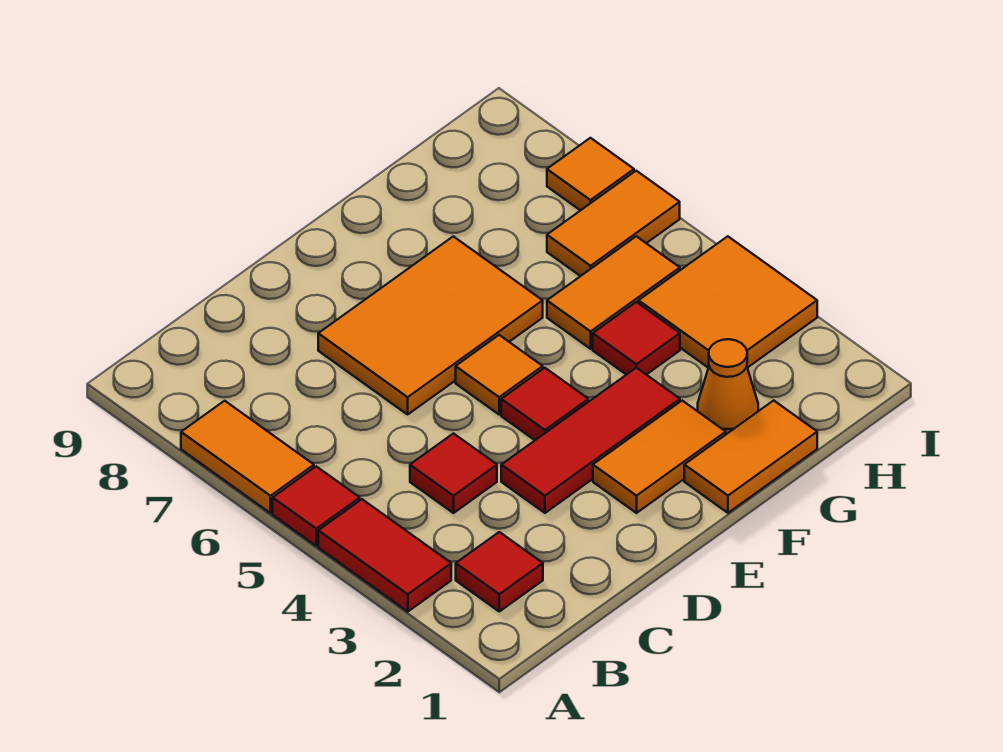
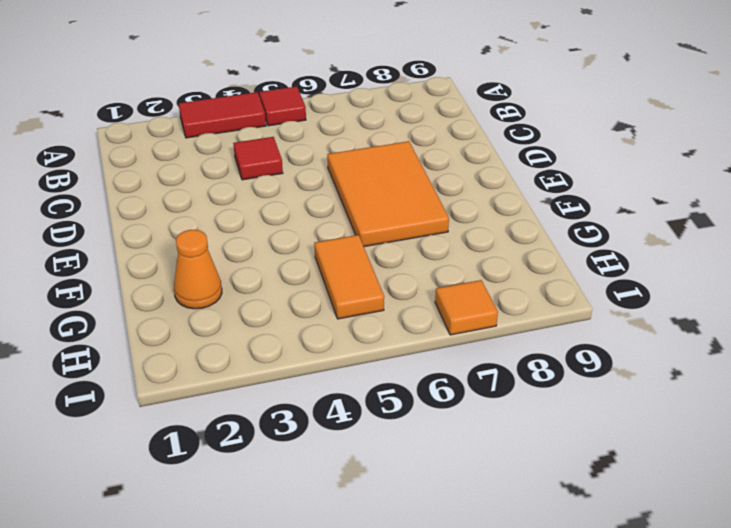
none -> orange tile A6:A7 level 1
none -> red tile B2 level 1
none -> red tile D3:F3 level 1

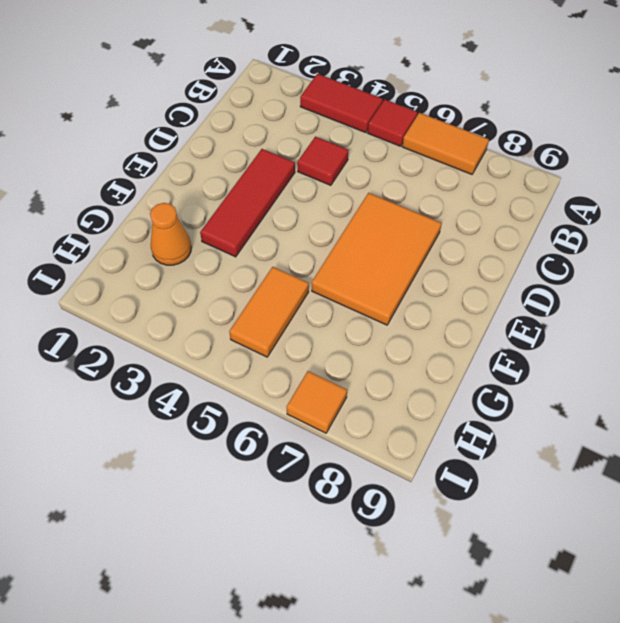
none -> red tile B2 level 1
none -> orange tile E2:F2 level 1
none -> red tile E4 level 1

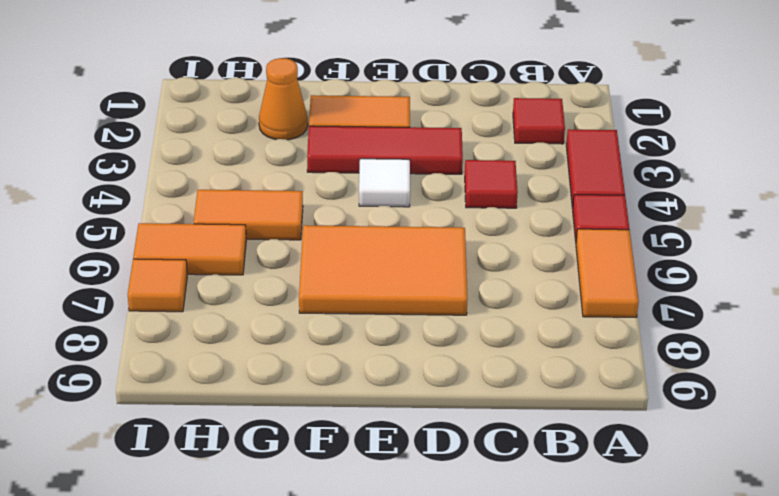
white tile E4 level 1 -> red tile E4 level 1
none -> orange tile E5 level 1
none -> orange tile F1:G1 level 1
none -> red tile G4 level 1

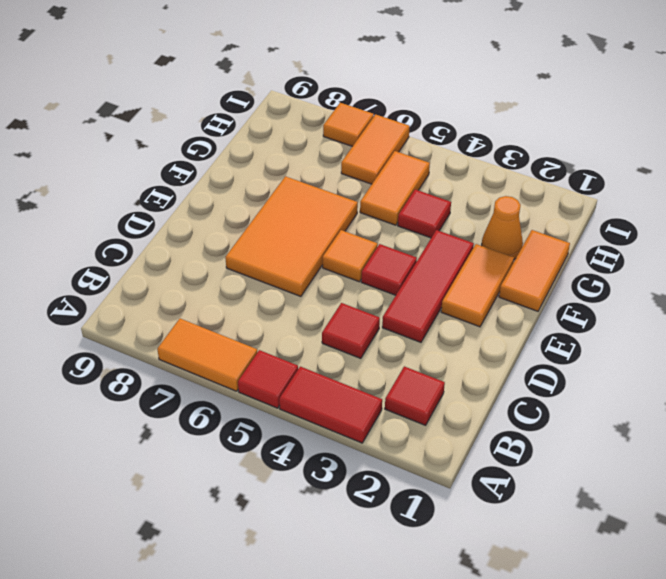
none -> orange tile H3:I4 level 1

